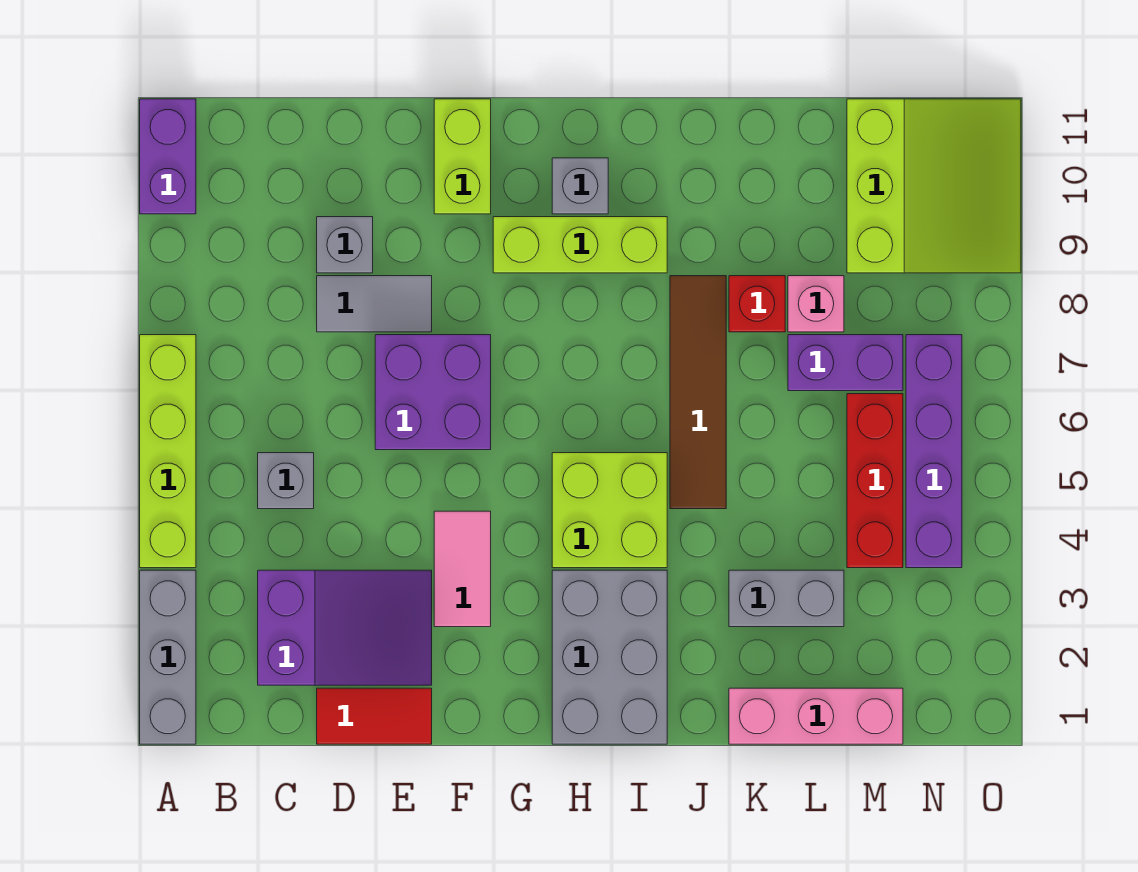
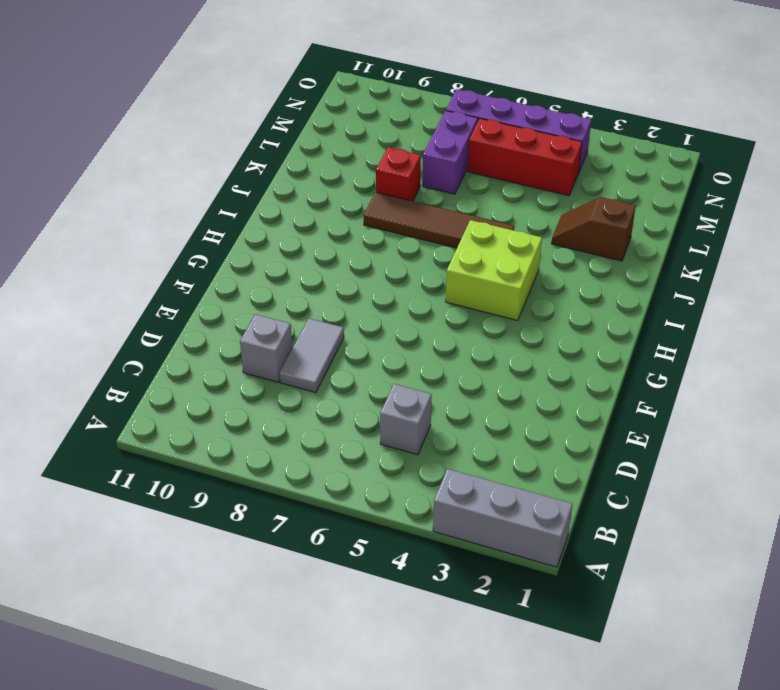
brown slope K2:K3 level 1 top 2 -> grey brick K3:L3 level 1
none -> lime brick A4:A7 level 1
none -> purple brick A10:A11 level 1
none -> purple slope C2:E3 level 1 top C

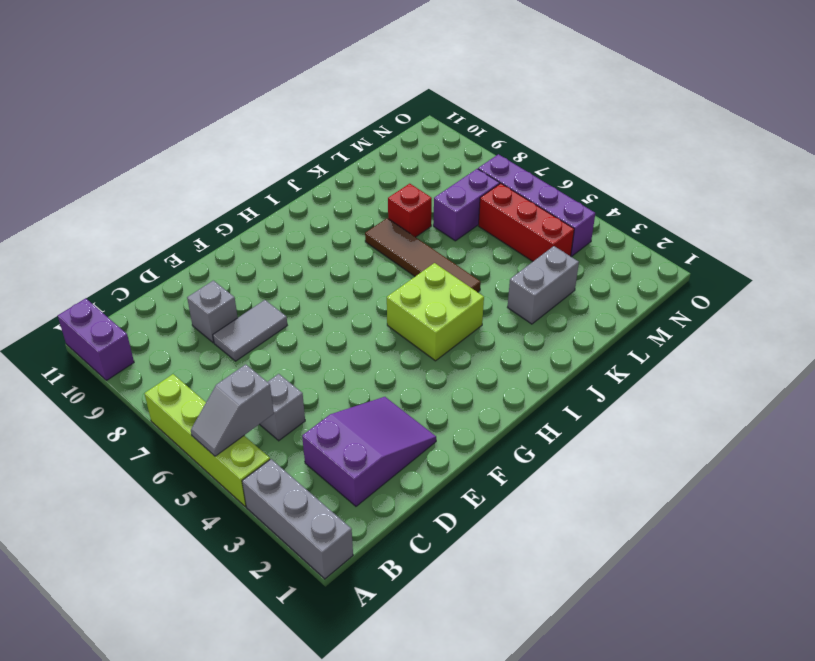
grey slope A5:B5 level 2 top B -> none
none -> red tile D1:E1 level 1
none -> purple brick E6:F7 level 1
none -> pink tile F3:F4 level 1

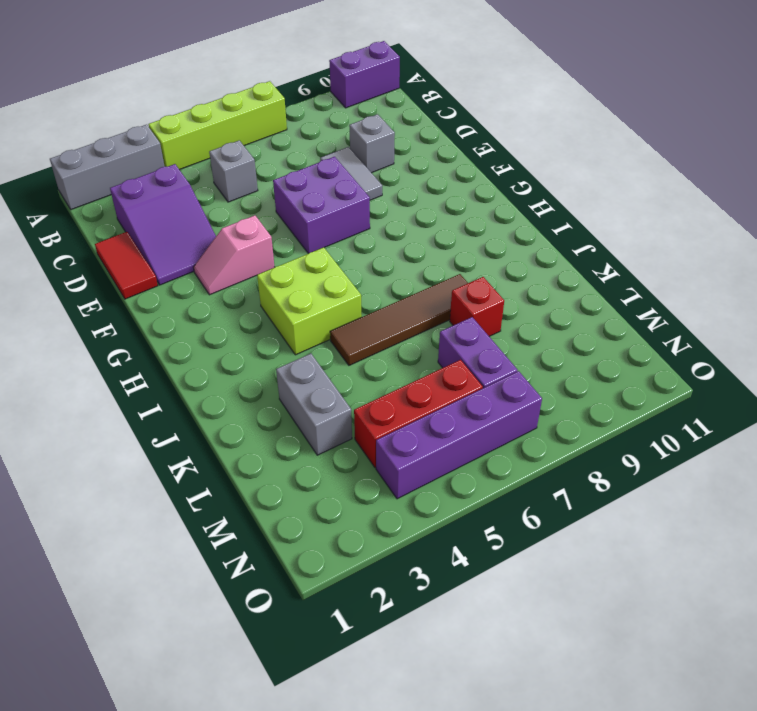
pink slope F3:F4 level 1 top 4 -> pink tile F3:F4 level 1
none -> lime brick F10:F11 level 1
none -> lime brick G9:I9 level 1
none -> grey brick H1:I3 level 1

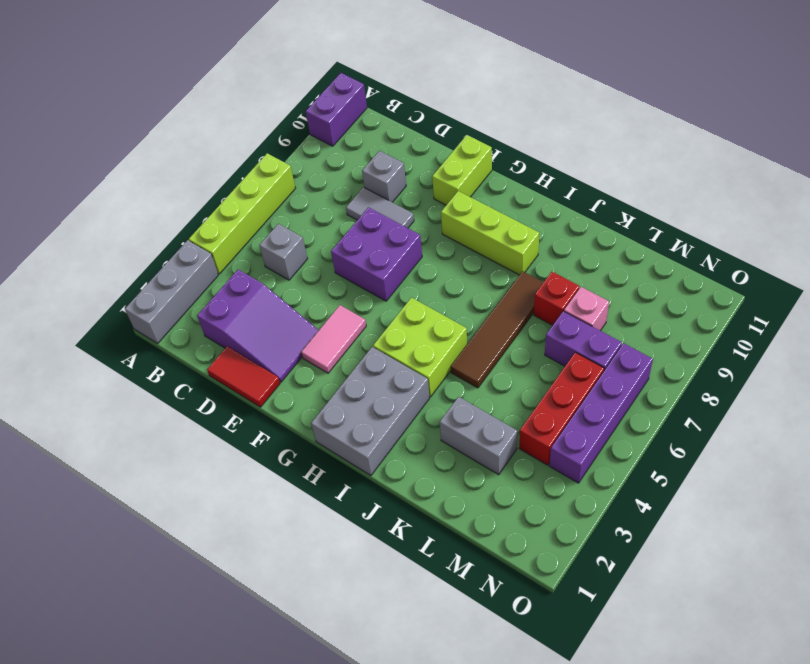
none -> grey brick H10 level 1
none -> pink brick K1:M1 level 1
none -> lime slope M9:O11 level 1 top M

